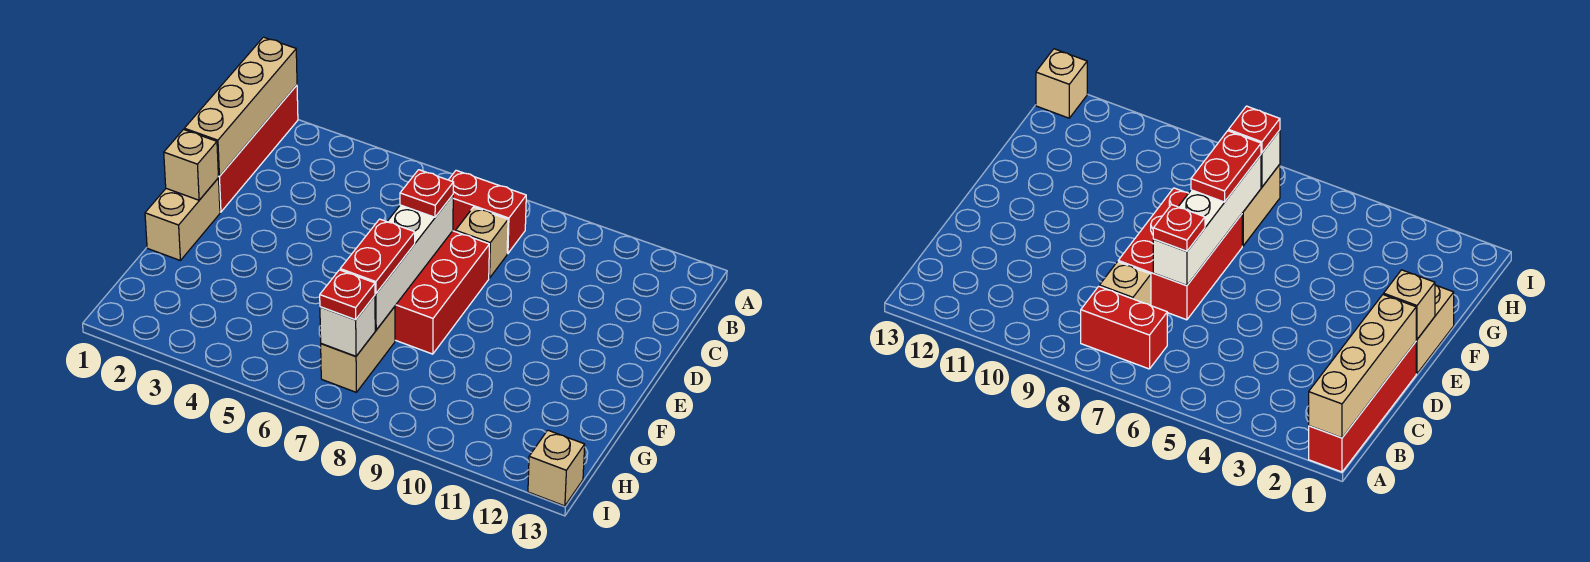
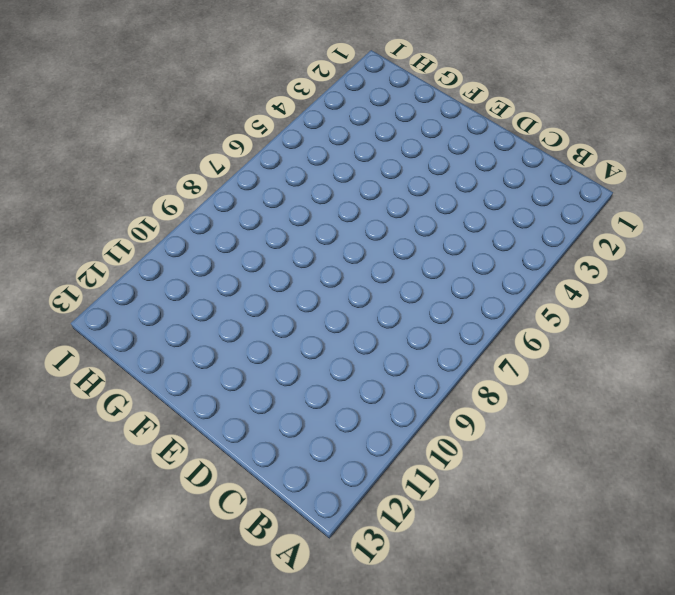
none -> red brick A1:D1 level 1
none -> red brick B7:B8 level 1
none -> tan brick C8 level 1

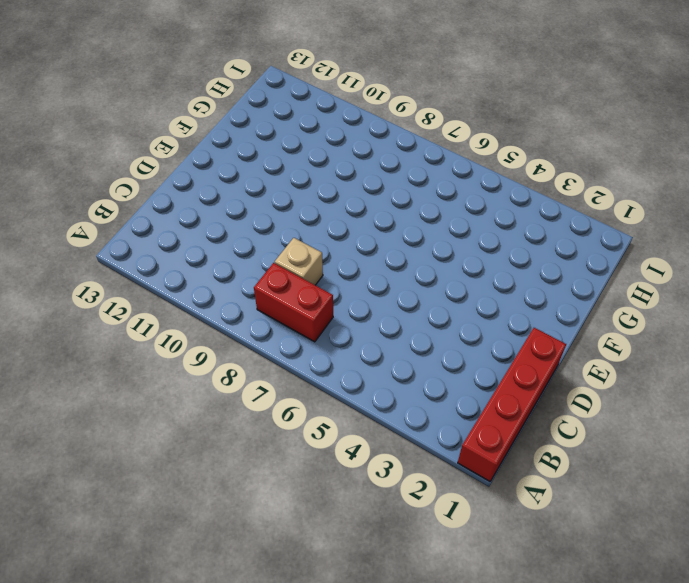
none -> red brick D7:F8 level 1
none -> tan brick E1:F1 level 1
none -> tan brick G7:H7 level 1

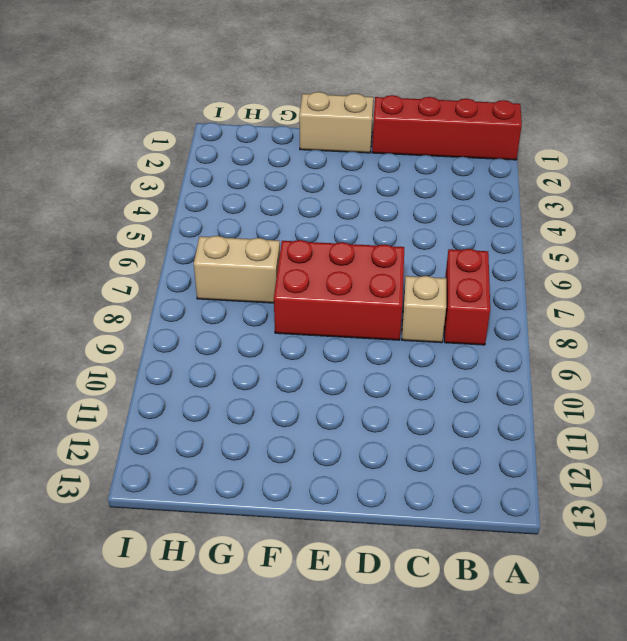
none -> tan brick I13 level 1
none -> tan brick A1:D1 level 2
none -> white brick D7:G7 level 2

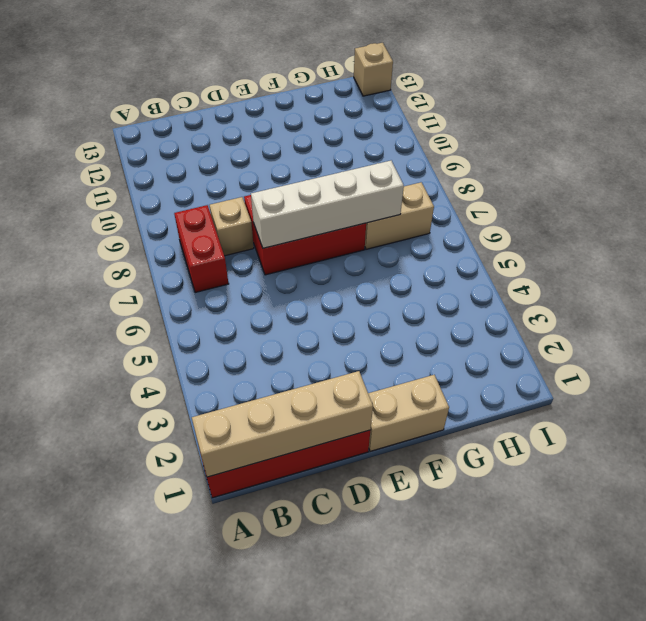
none -> tan brick E1 level 2
none -> white brick H7 level 2
none -> red plate D7 level 3

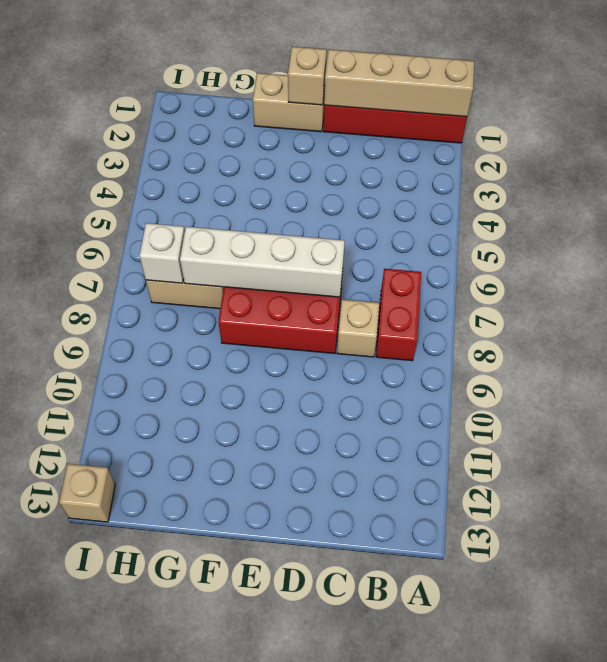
none -> red plate D7 level 3
none -> red plate F7:G7 level 3
none -> red plate H7 level 3

